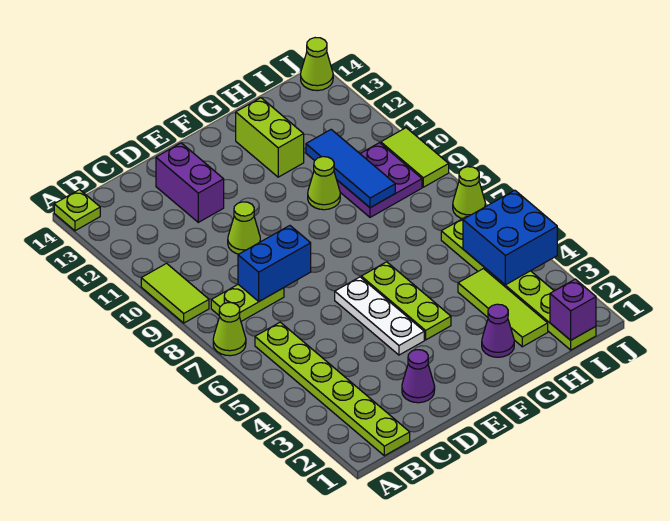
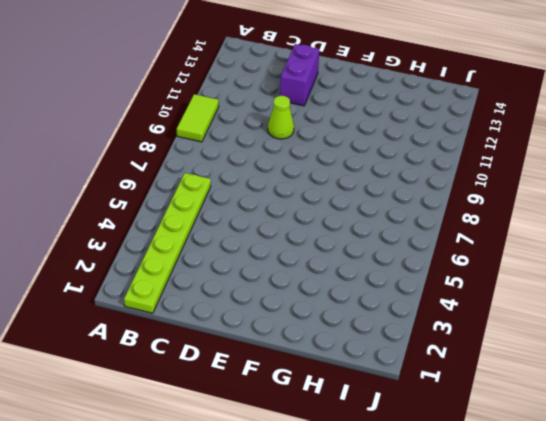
none -> lime cone A7 level 1
none -> lime plate A14 level 1
none -> lime plate B8:C8 level 1

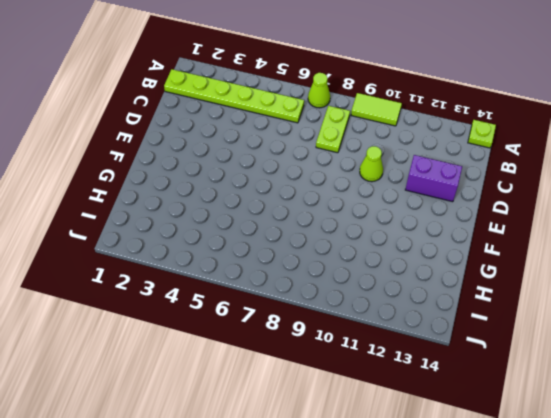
none -> purple cone D2 level 1
none -> white plate E4:E6 level 1
none -> lime plate F4:F6 level 1

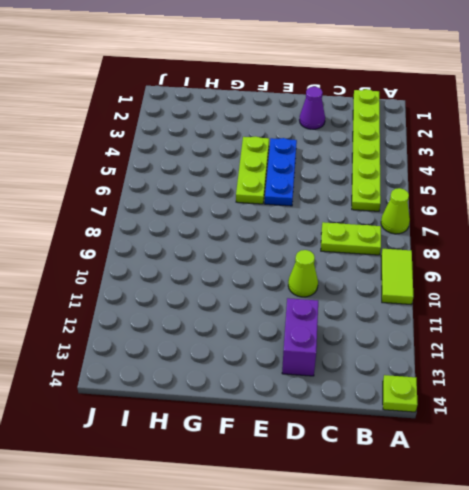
blue plate E4:E6 level 1 -> white plate E4:E6 level 1
none -> purple cone G2 level 1
none -> lime cone G10 level 1
none -> lime brick G12:G13 level 1

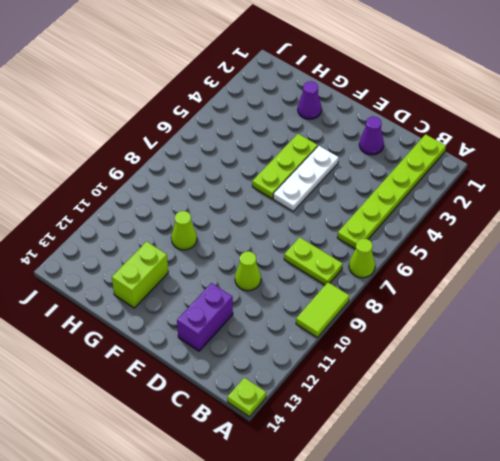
none -> lime tile H2:H4 level 1
none -> purple plate H9:I10 level 1
none -> lime plate I1:I6 level 1

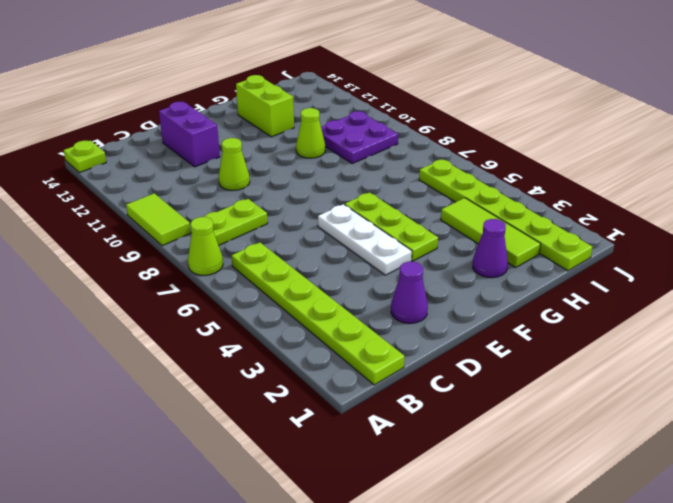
none -> lime cone J7 level 1
none -> lime tile J9:J10 level 1
none -> lime cone J14 level 1

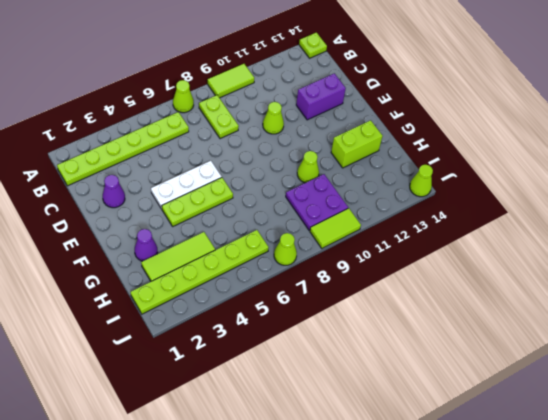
none -> blue brick C8:D8 level 2
none -> blue tile H9:H11 level 2
none -> purple brick I1 level 2

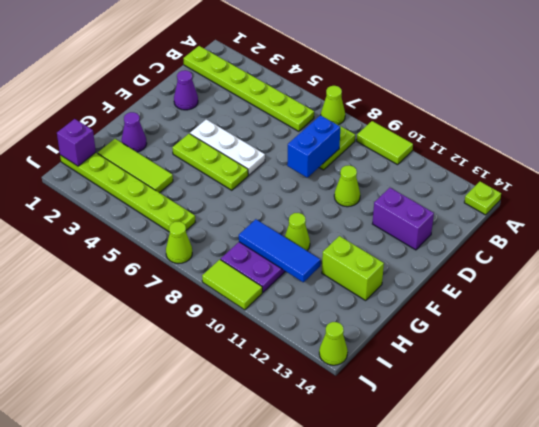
none -> blue brick I4:J5 level 2

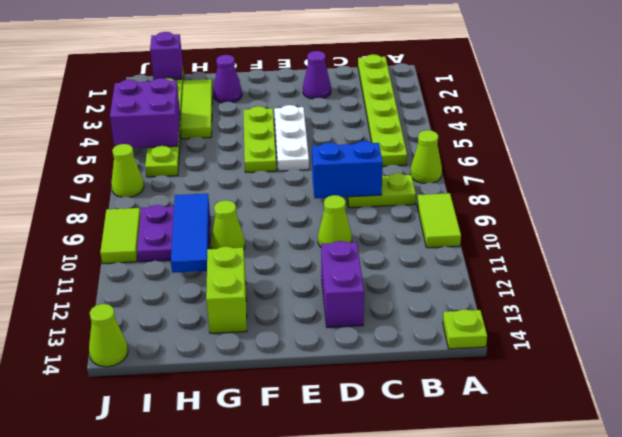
purple brick I4:J5 level 2 -> blue brick I4:J5 level 2

